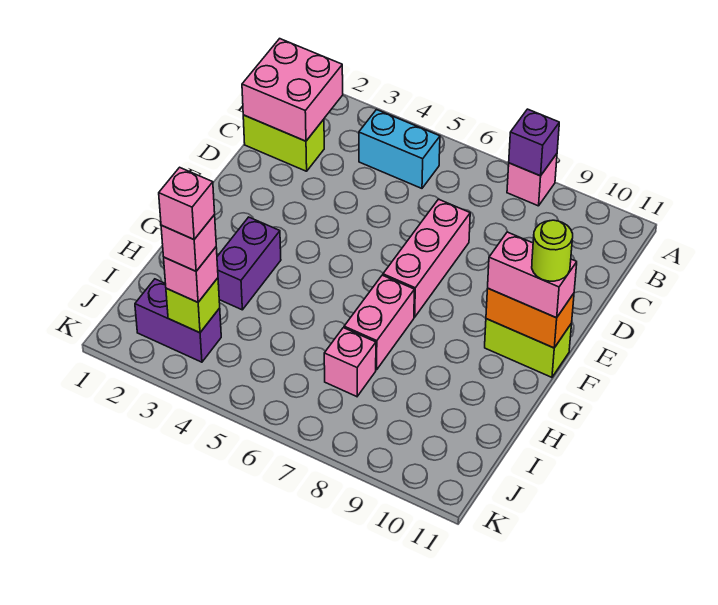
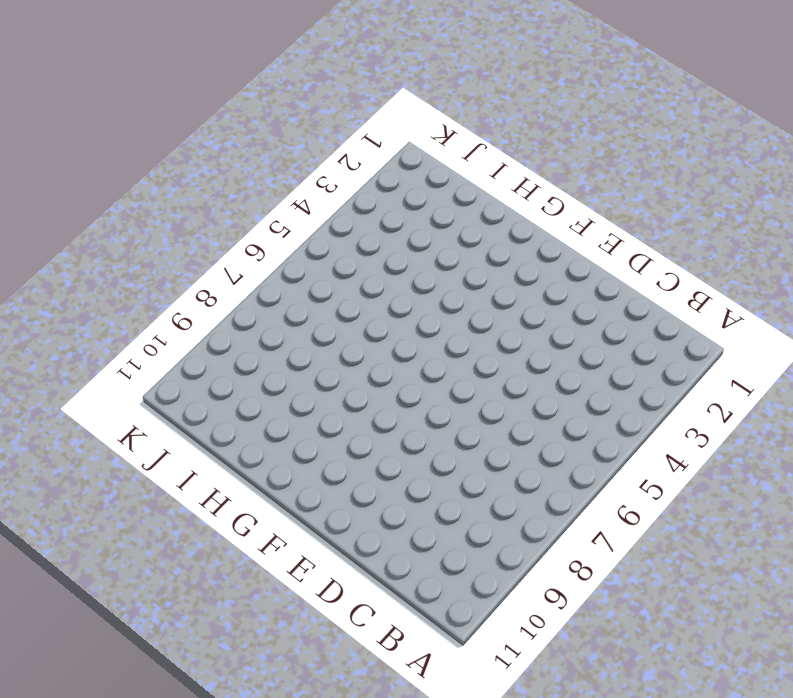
none -> pink brick A8 level 1
none -> cyan brick B4:B5 level 1
none -> lime brick C1:C2 level 1

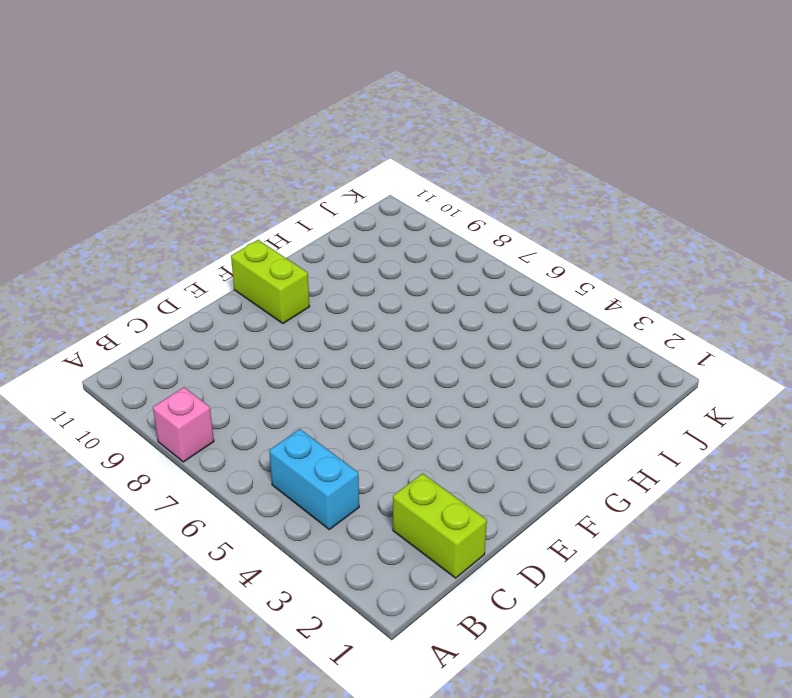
none -> pink brick D7:F7 level 1
none -> purple brick G3:H3 level 1
none -> pink brick G7:H7 level 1

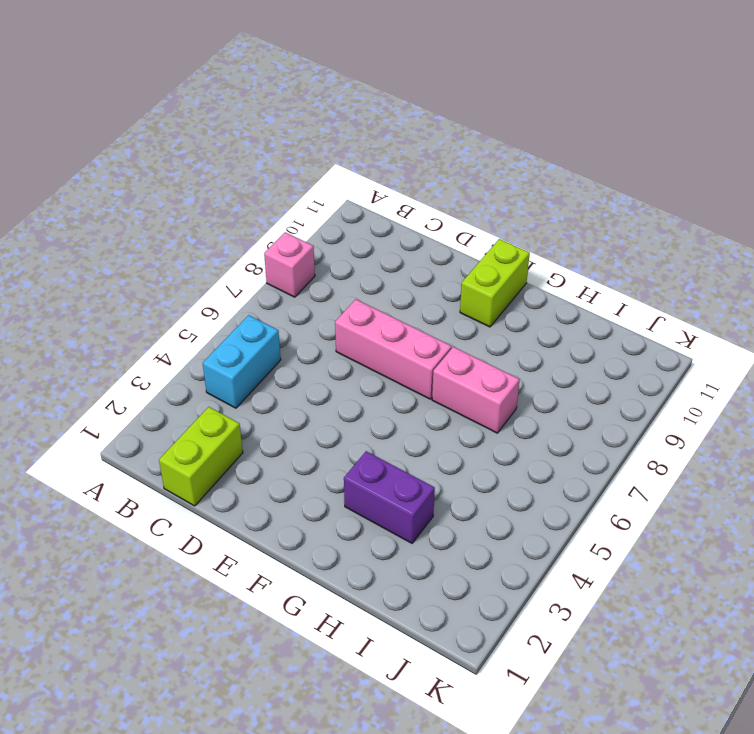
none -> pink brick I7 level 1
none -> purple brick J2:J3 level 1
none -> purple brick A8 level 2

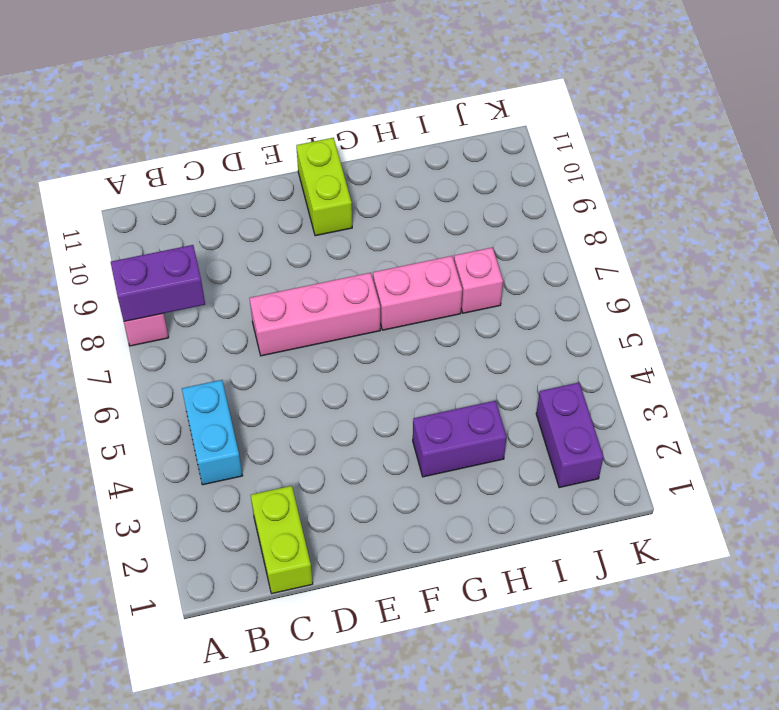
purple brick A8:B8 level 2 -> purple brick A8 level 2
none -> pink brick B1:C2 level 2
none -> orange brick F10:F11 level 2
none -> lime brick J3 level 2

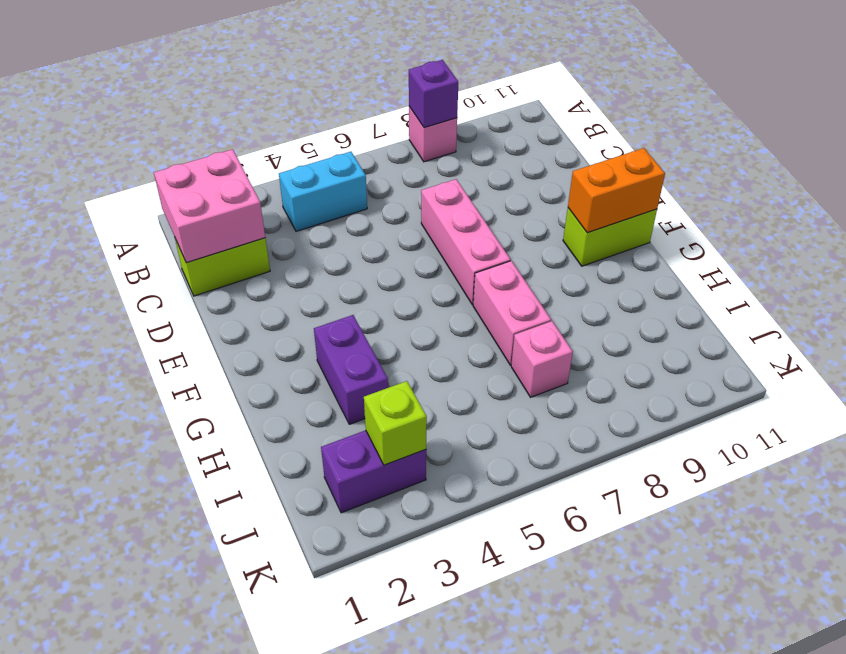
none -> pink brick F10:F11 level 3
none -> pink brick J3 level 3
none -> lime round brick F11 level 4

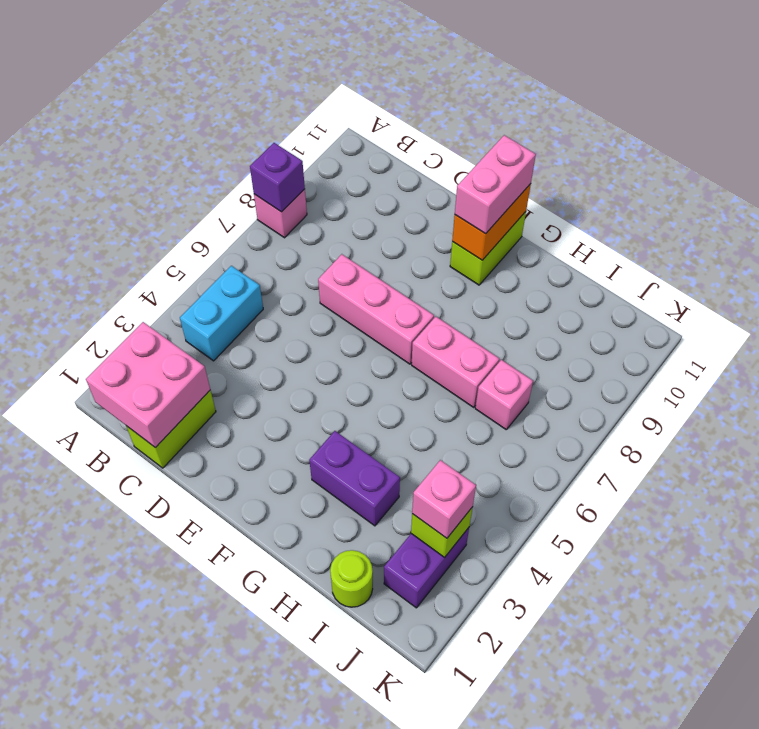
lime round brick I1 level 1 -> lime round brick F11 level 4
none -> pink brick J3 level 4
none -> pink brick J3 level 5

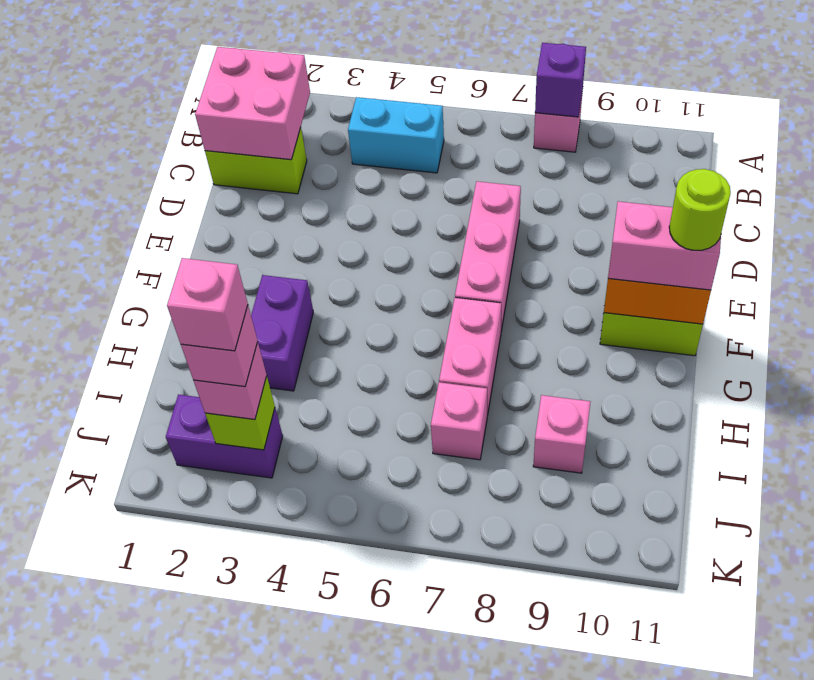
pink brick I9 level 1 -> none

